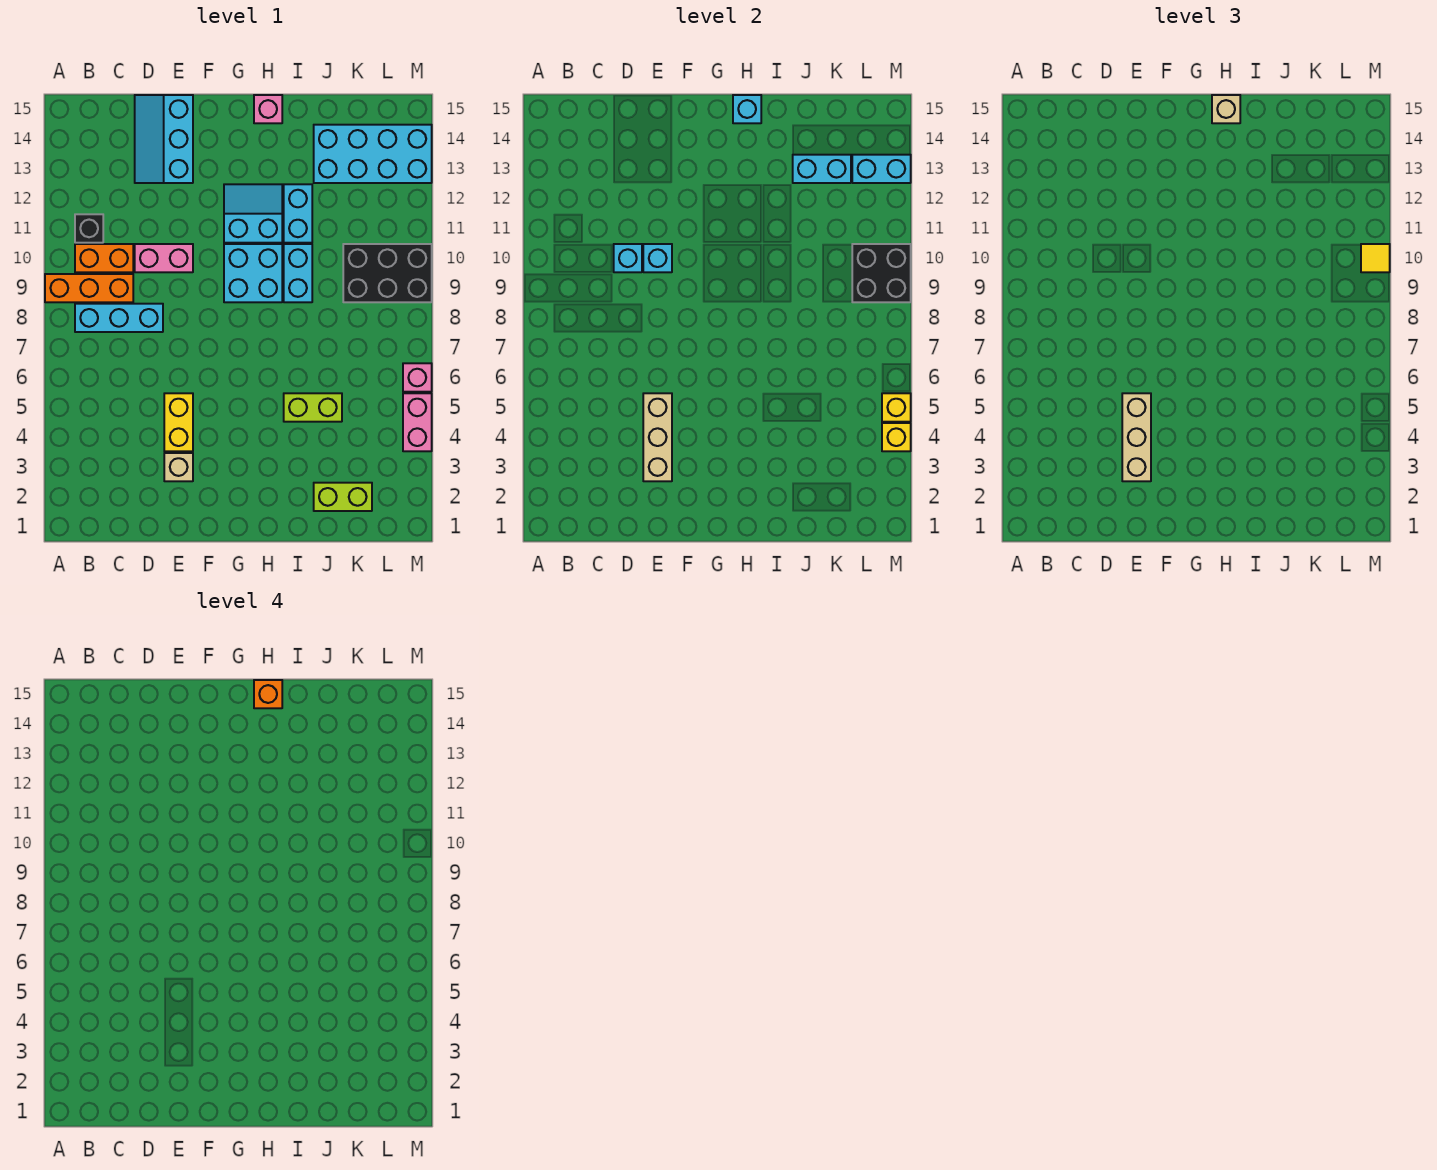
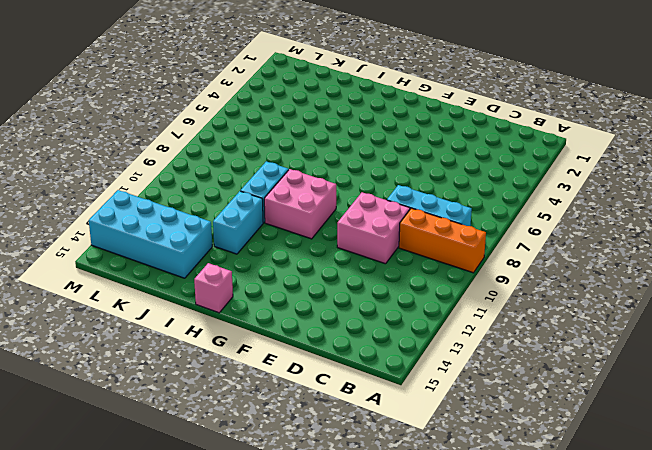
pink brick D9:E10 level 1 -> pink brick D10:E10 level 1
pink brick G9:H10 level 1 -> cyan brick G9:H10 level 1
none -> orange brick B10:C10 level 1
none -> black brick B11 level 1
none -> cyan slope D13:E15 level 1 top E
none -> tan brick E3 level 1

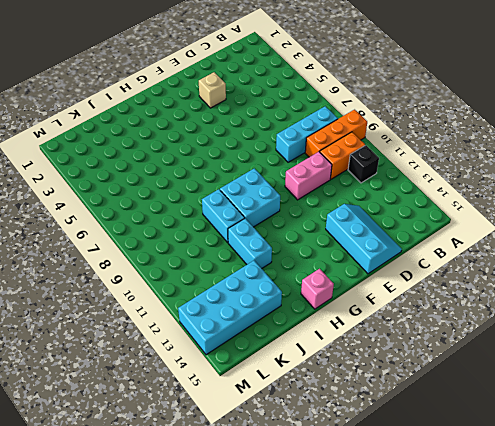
none -> yellow brick E4:E5 level 1
none -> cyan slope G11:H12 level 1 top 11
none -> lime brick I5:J5 level 1
none -> lime brick J2:K2 level 1

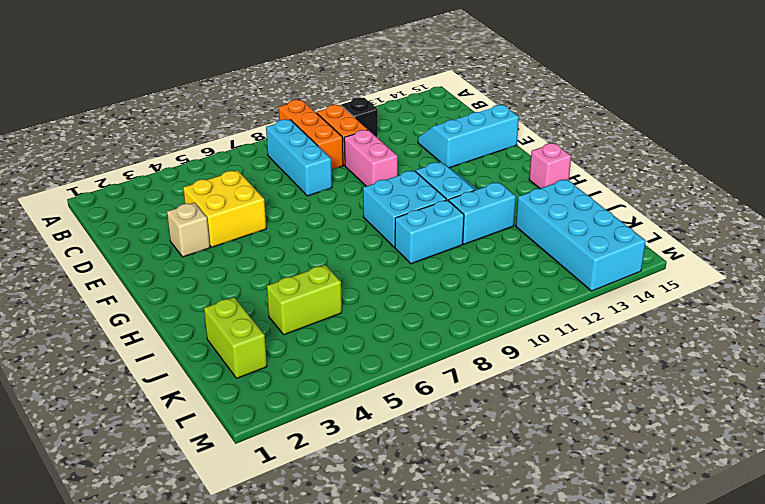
yellow brick D4:E5 level 1 -> yellow brick E4:E5 level 1
lime brick J4:J5 level 1 -> lime brick I5:J5 level 1
none -> black brick K9:M10 level 1
none -> pink brick M4:M5 level 1
none -> pink brick M6 level 1
none -> cyan brick D10 level 2

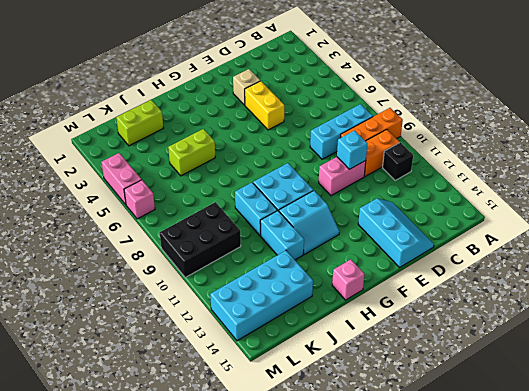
none -> tan brick E3:E5 level 2
none -> cyan brick E10 level 2
none -> cyan brick H15 level 2
none -> cyan brick J13:K13 level 2

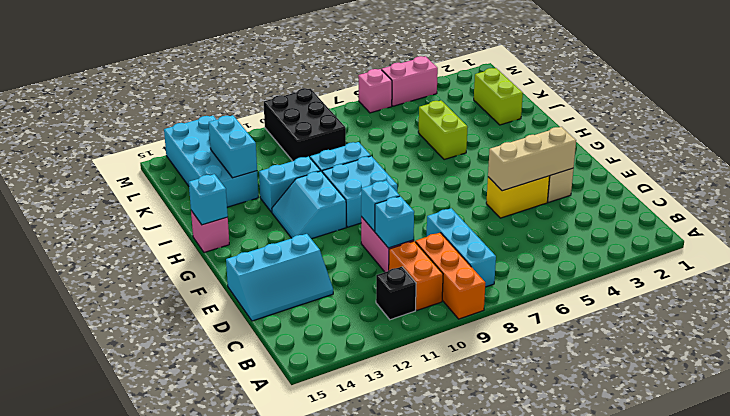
none -> black brick L9:M10 level 2
none -> cyan brick L13:M13 level 2
none -> yellow brick M4 level 2
none -> yellow brick M5 level 2

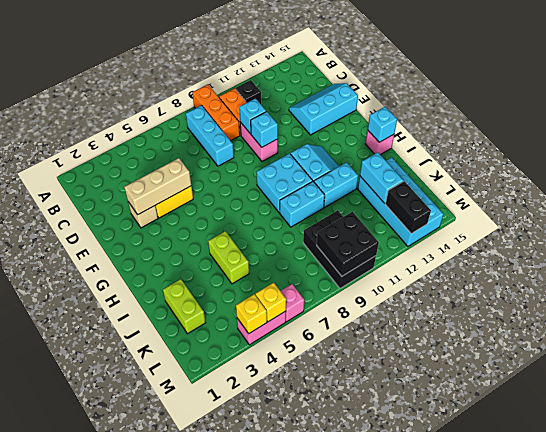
black brick L13:M13 level 2 -> cyan brick L13:M13 level 2
none -> tan brick E3:E5 level 3
none -> tan brick H15 level 3
none -> yellow tile M10 level 3
none -> orange brick H15 level 4

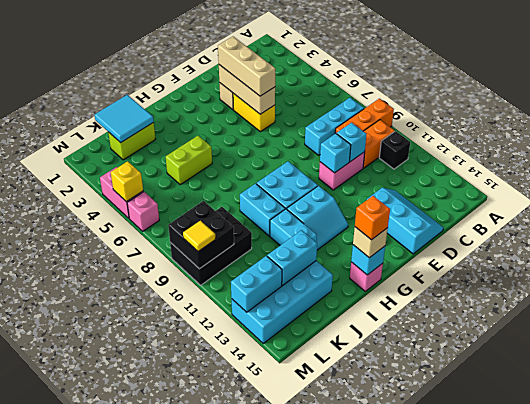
cyan tile J1:K2 level 2 -> none
none -> yellow brick M4 level 2

